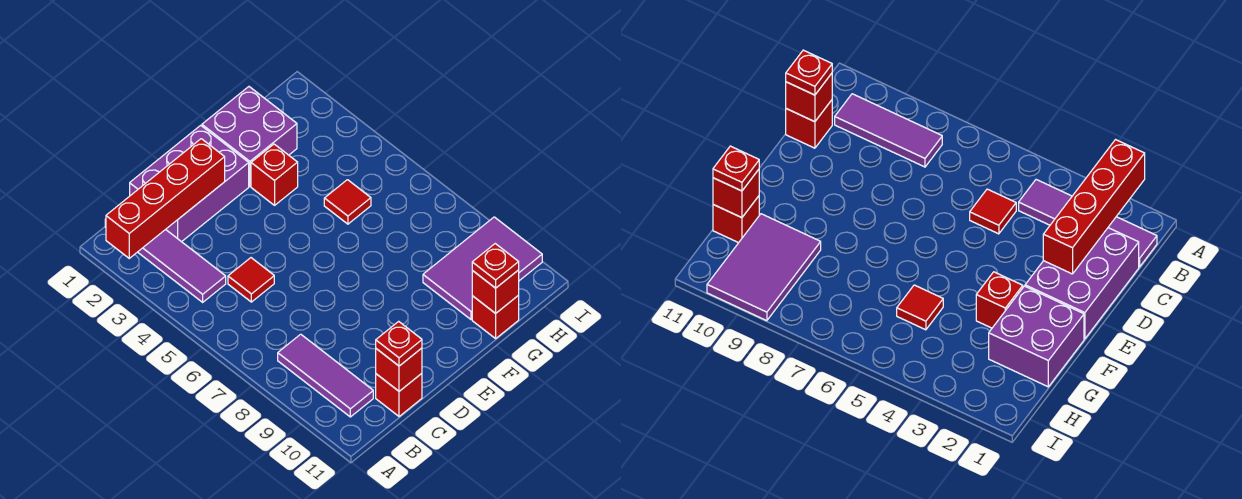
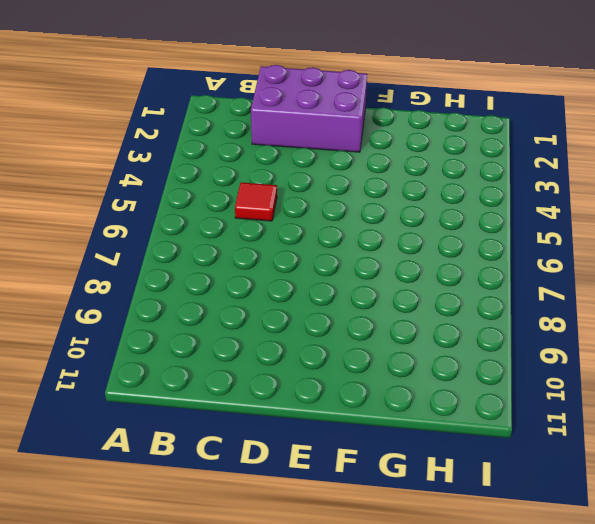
none -> purple tile B1:B4 level 1
none -> purple tile B8:B10 level 1
none -> red brick C11 level 1

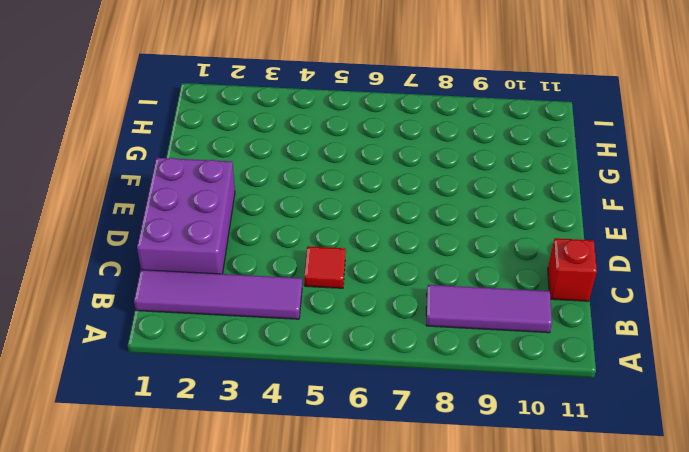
none -> purple brick F1:G2 level 1
none -> red brick F3 level 1
none -> red tile G5 level 1

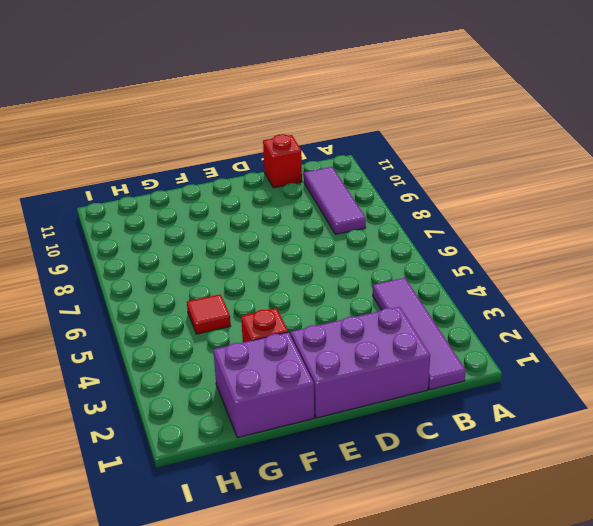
none -> red tile C5 level 1
none -> purple tile G9:I10 level 1
none -> red brick G11 level 1

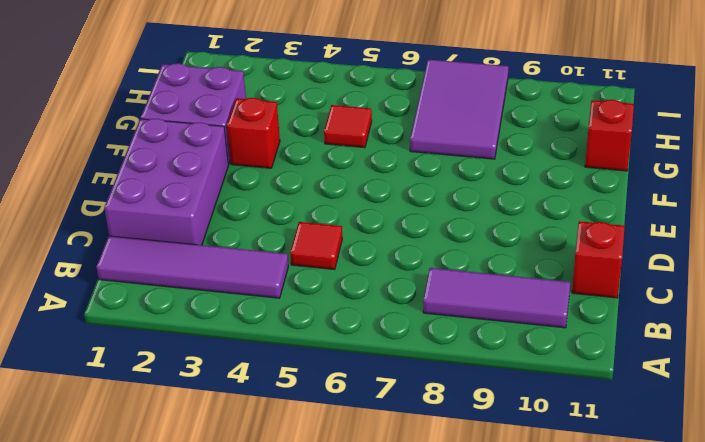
purple tile G7:I8 level 1 -> purple tile G9:I10 level 1
none -> red brick A2:D2 level 2
none -> red brick C11 level 2
none -> red brick G11 level 2

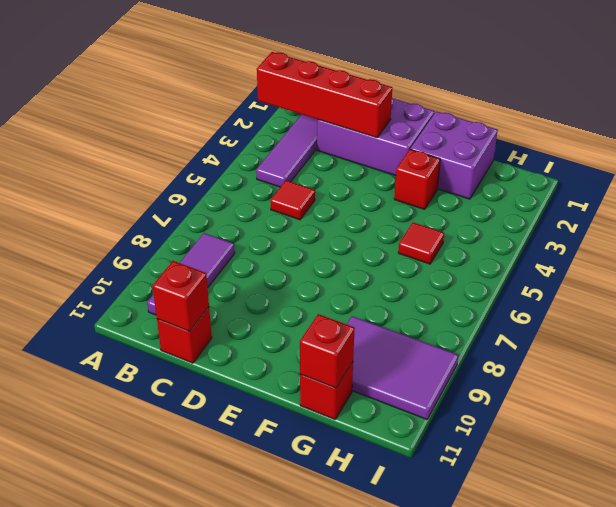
none -> red plate C11 level 3
none -> red plate G11 level 3

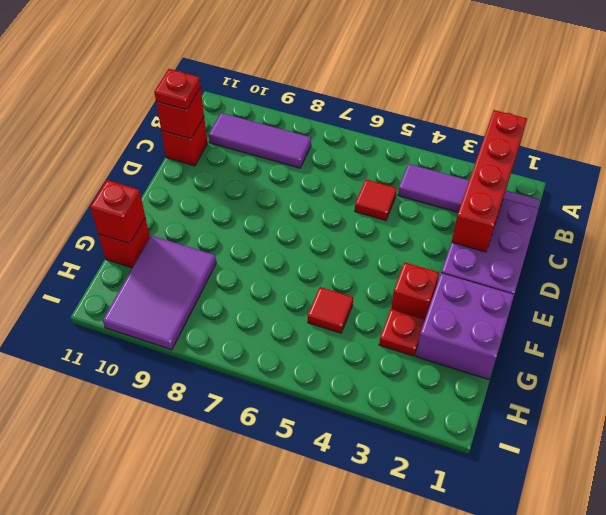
red plate G3 level 1 -> red plate G11 level 3

